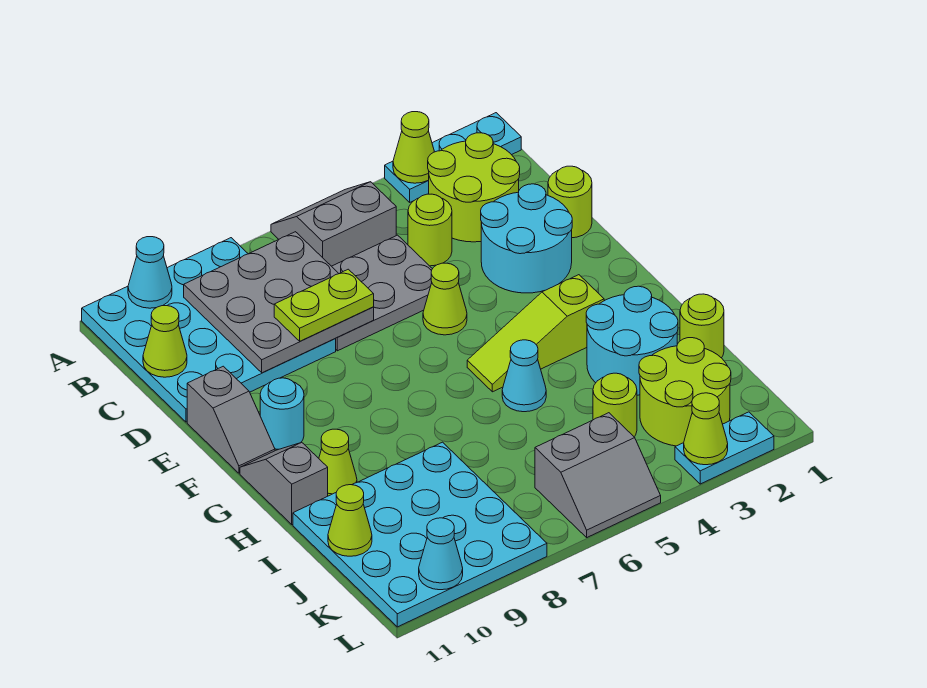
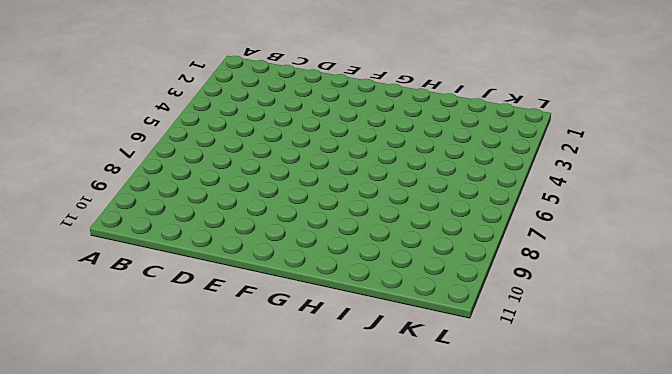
none -> cyan plate A1:A3 level 1
none -> grey slope A5:B6 level 1 top B
none -> cyan plate A8:D11 level 1
none -> lime round brick B2:C3 level 1

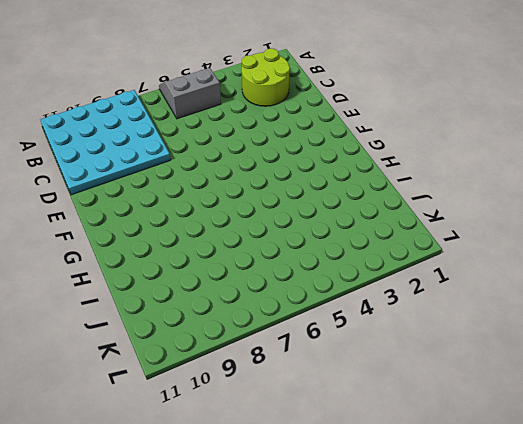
none -> cyan plate A1:A3 level 1
none -> lime round brick C4 level 1
none -> grey plate C5:D7 level 1
none -> lime round brick D1 level 1

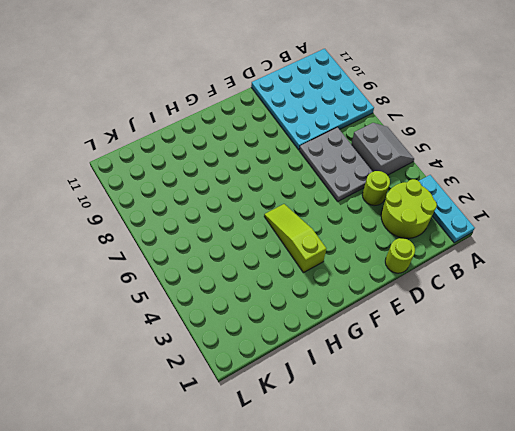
none -> cyan round brick D2:E3 level 1
none -> lime cone E5 level 1
none -> grey slope E11:F11 level 1 top E
none -> cyan round brick F10 level 1

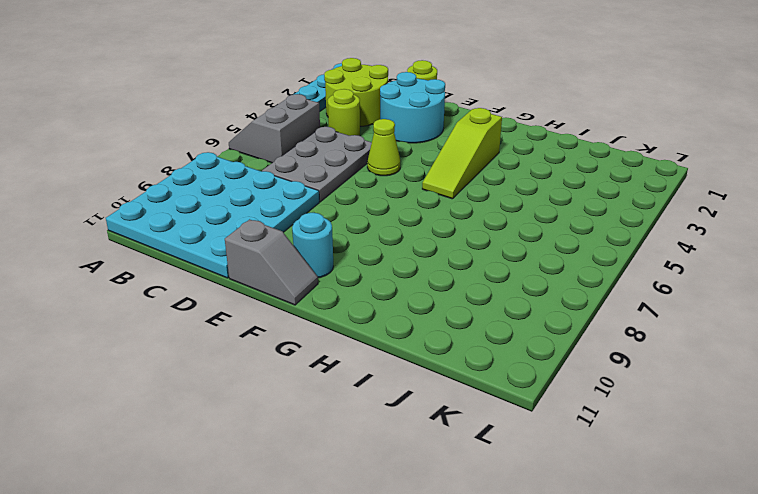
none -> grey slope G11:H11 level 1 top H
none -> cyan round brick H2:I3 level 1
none -> cyan cone H5 level 1
none -> lime cone H10 level 1

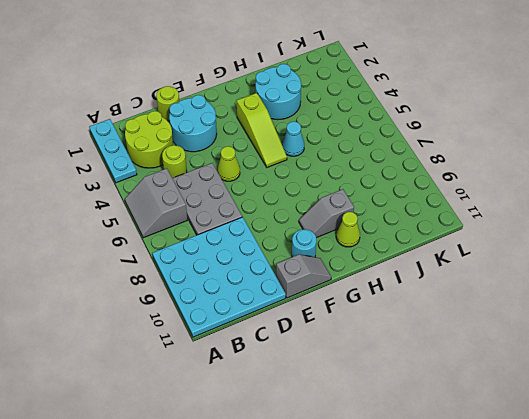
grey slope G9:H9 level 1 top H -> grey slope G11:H11 level 1 top H
none -> lime round brick I1 level 1
none -> cyan plate I8:L11 level 1
none -> lime round brick J2:K3 level 1
none -> lime round brick J4 level 1

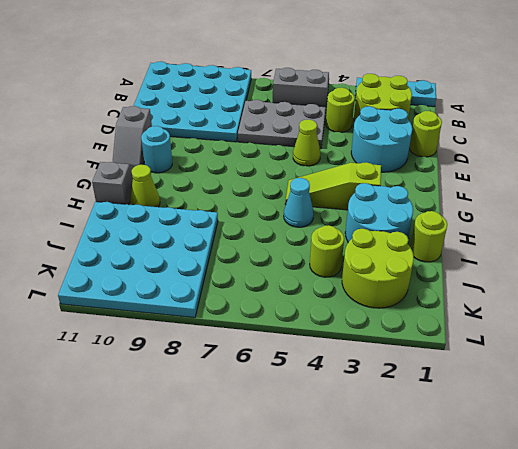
none -> grey slope K5:L6 level 1 top K
none -> cyan plate L2:L3 level 1
none -> lime cone A3 level 2
none -> cyan cone A10 level 2

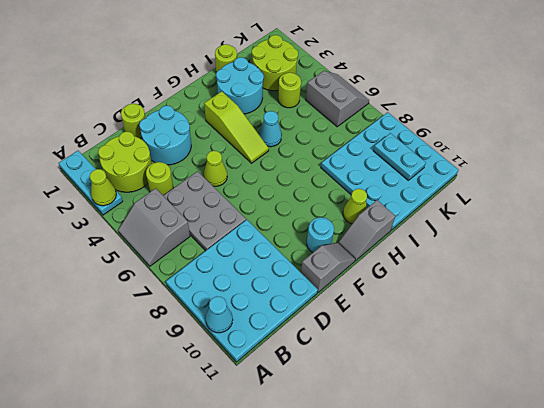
cyan plate K9:K10 level 2 -> cyan plate L2:L3 level 1
none -> grey plate B7:D9 level 2
none -> lime cone C11 level 2
none -> lime cone J11 level 2
none -> lime cone L3 level 2

